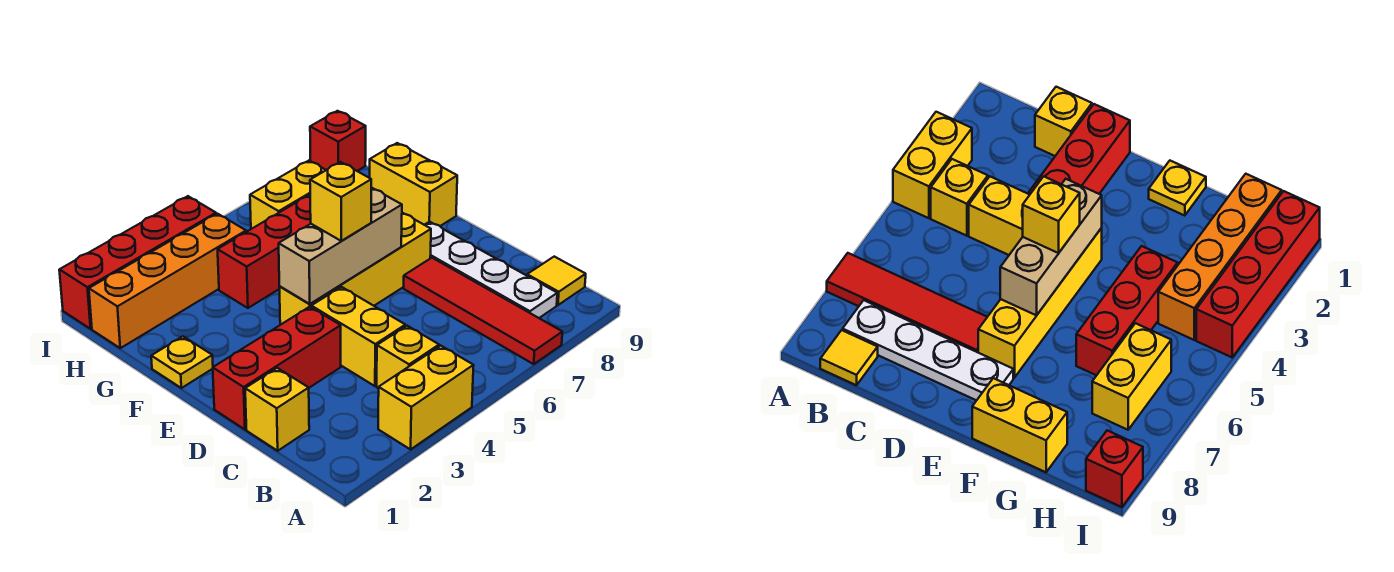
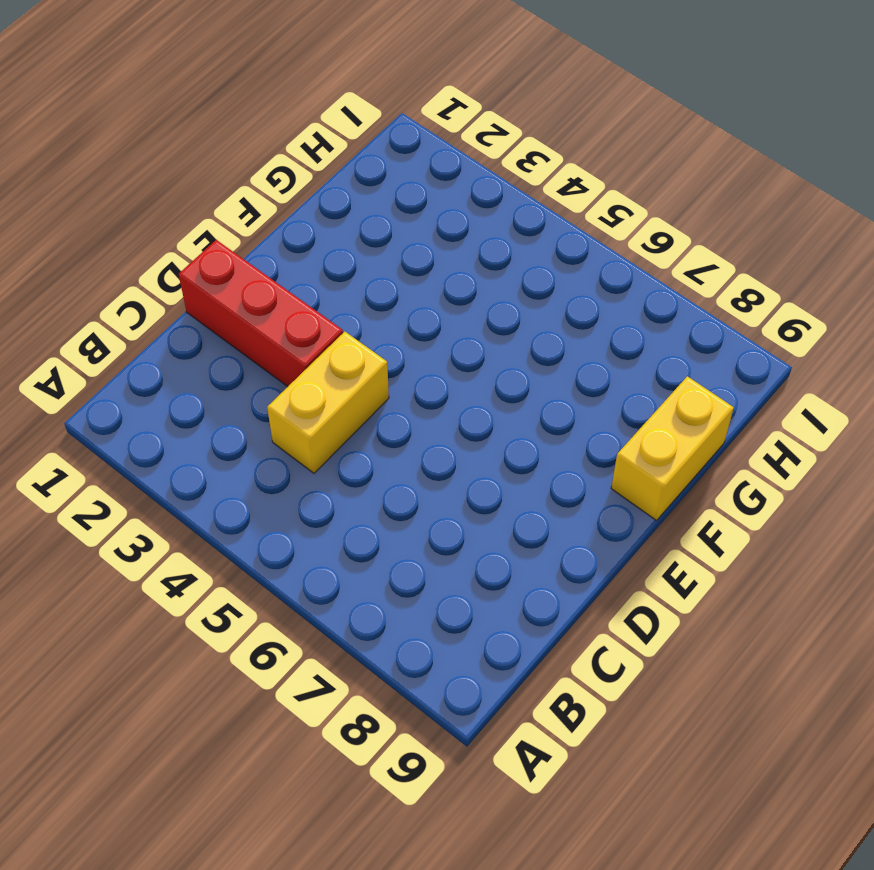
none -> yellow brick A3:A4 level 1
none -> red tile A7:D7 level 1
none -> yellow brick B4 level 1

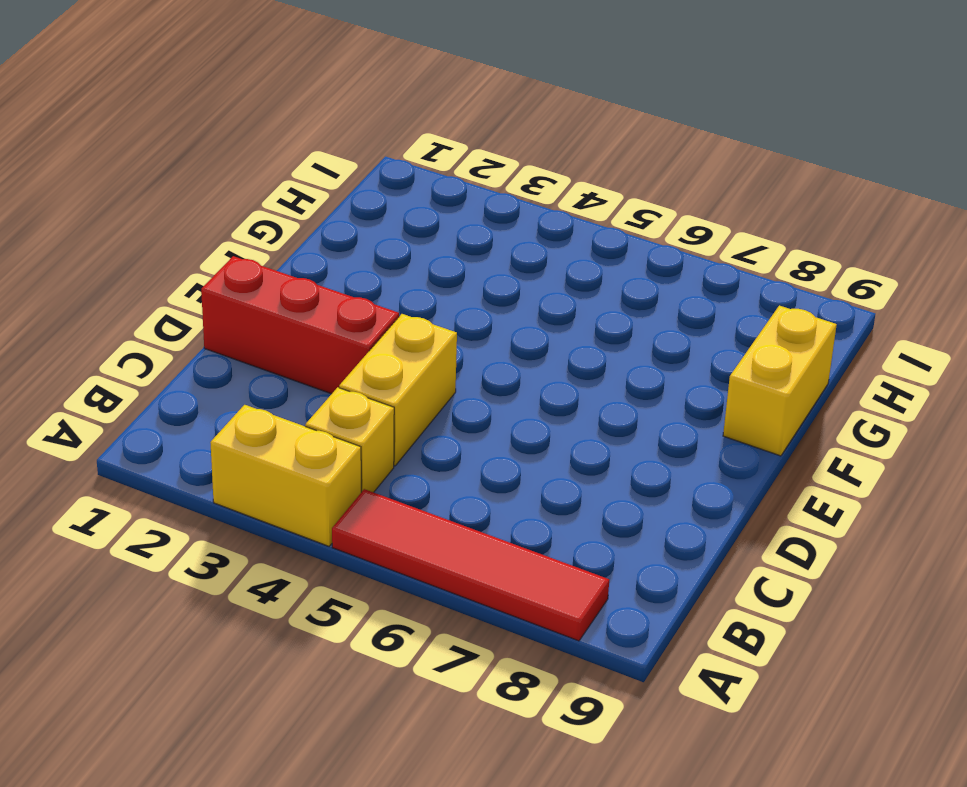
red tile A5:A8 level 1 -> red tile A7:D7 level 1
none -> white plate B8:E8 level 1
none -> yellow tile B9 level 1
none -> yellow brick C1 level 1

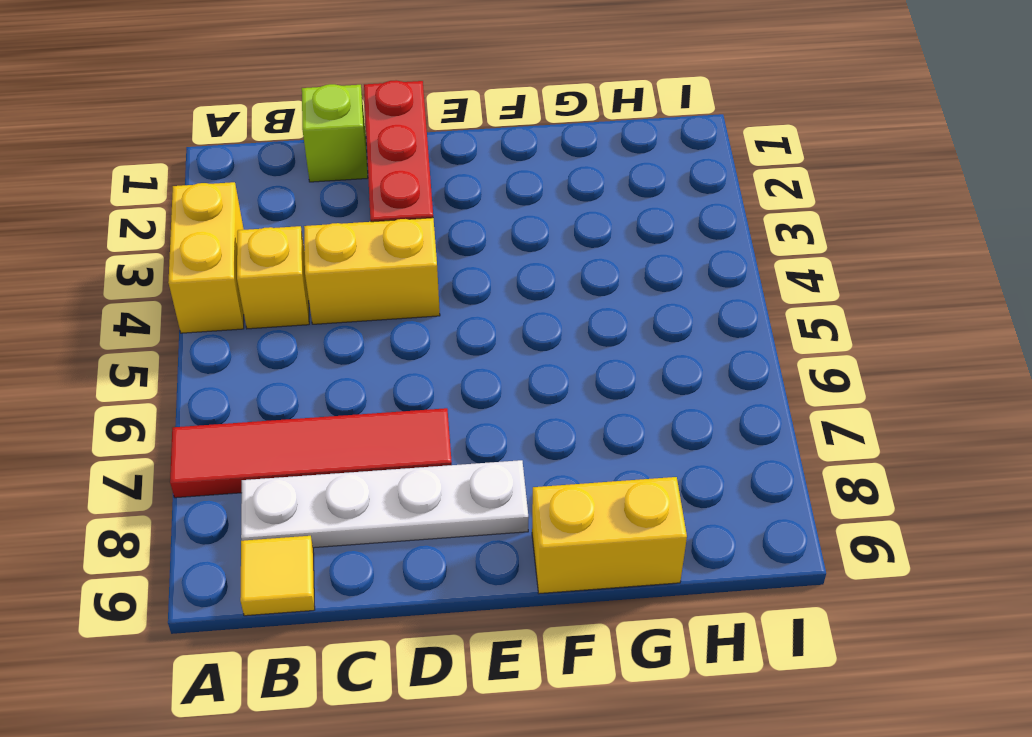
lime brick C1 level 1 -> yellow brick C1 level 1
none -> yellow brick E4:E7 level 1
none -> yellow plate F1 level 1
none -> red brick G4:G6 level 1

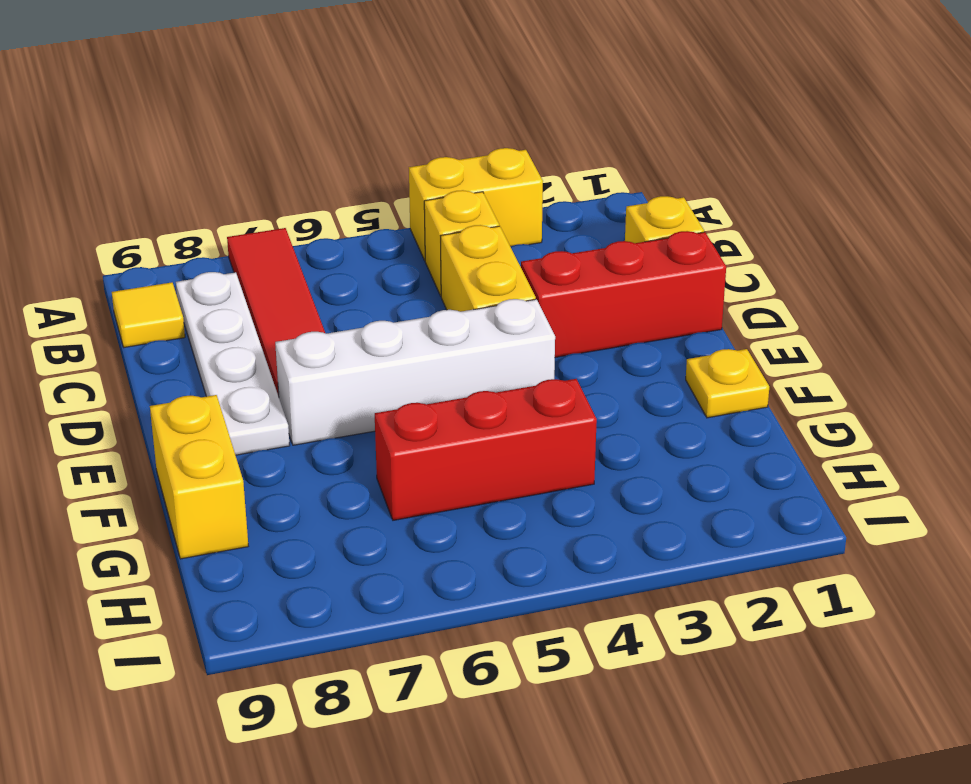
white brick E4:E7 level 1 -> yellow brick E4:E7 level 1
none -> orange brick H1:H4 level 1
none -> yellow brick H6:H7 level 1
none -> red brick I1:I4 level 1

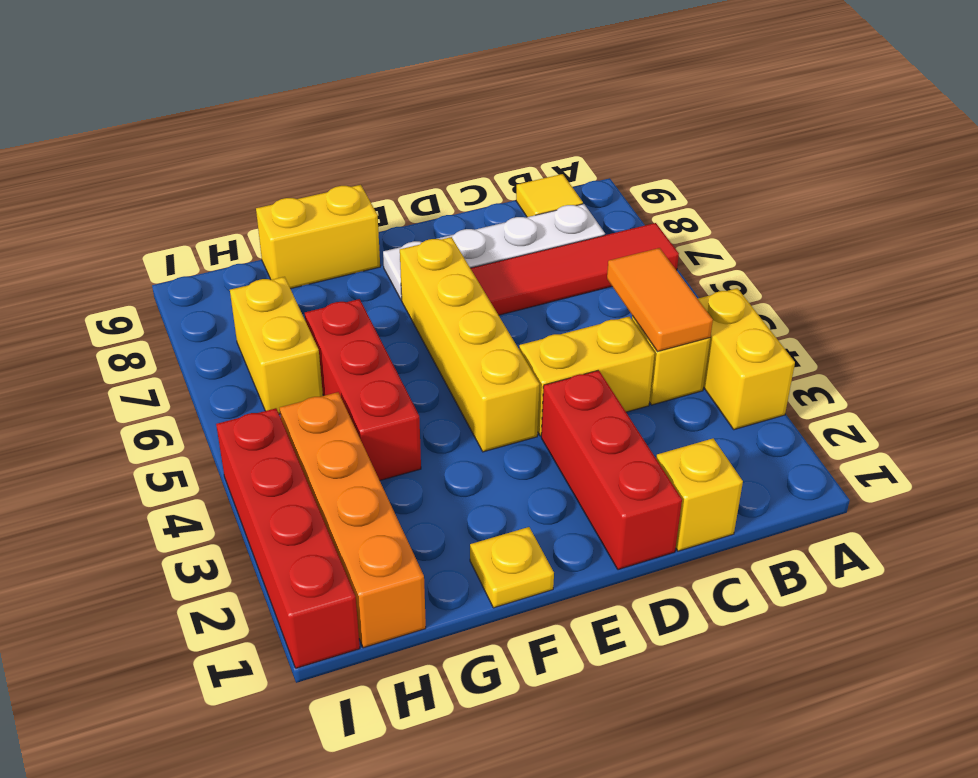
orange tile B4:B5 level 2 -> none
none -> red brick I9 level 1
none -> tan brick E4:E6 level 2
none -> yellow brick E5 level 3

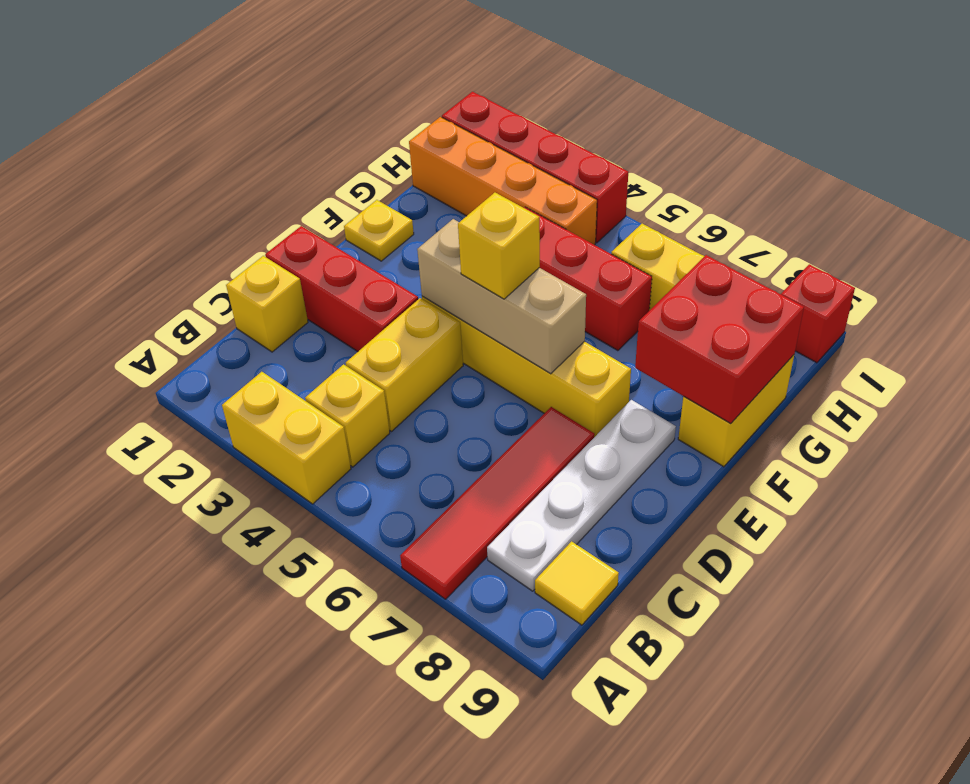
red brick F8:G9 level 2 -> none

